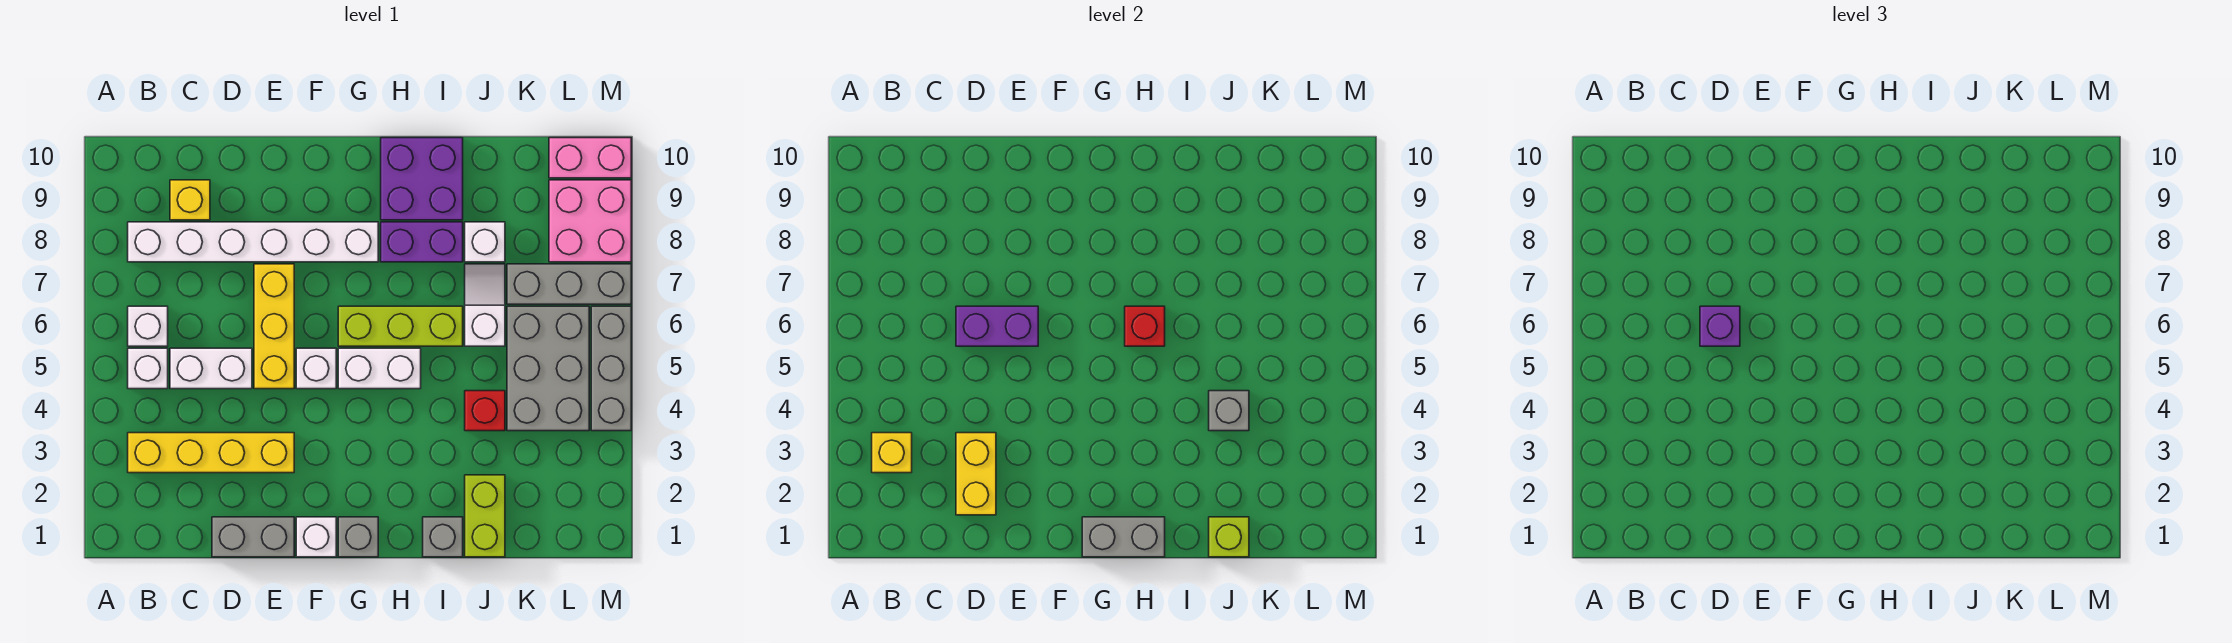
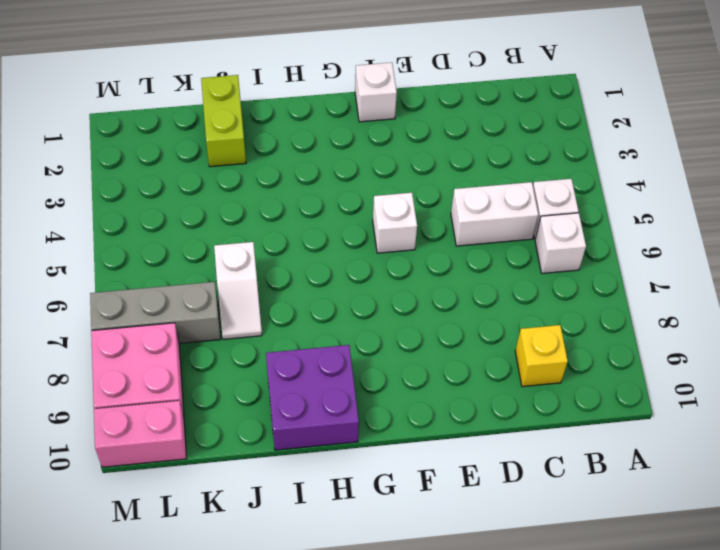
none -> yellow brick B3:E3 level 1
none -> white brick B8:G8 level 1
none -> grey brick D1:E1 level 1
none -> yellow brick E5:E7 level 1

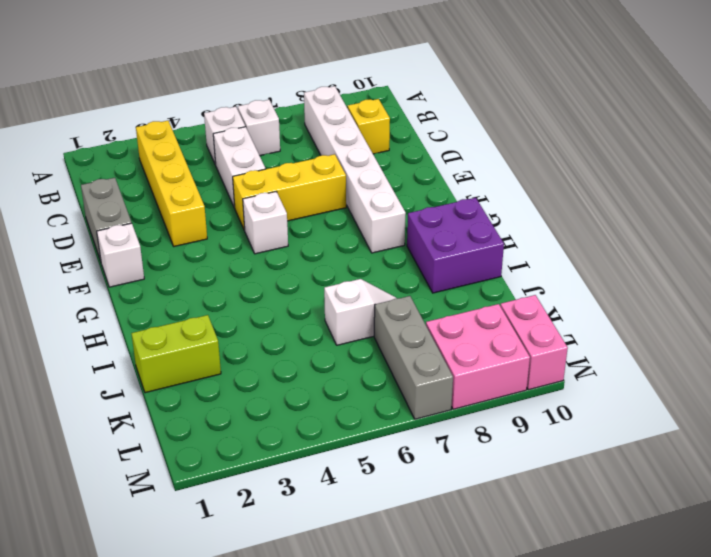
none -> grey brick G1 level 1
none -> white brick G5:H5 level 1
none -> lime brick G6:I6 level 1
none -> purple brick H8:I8 level 1

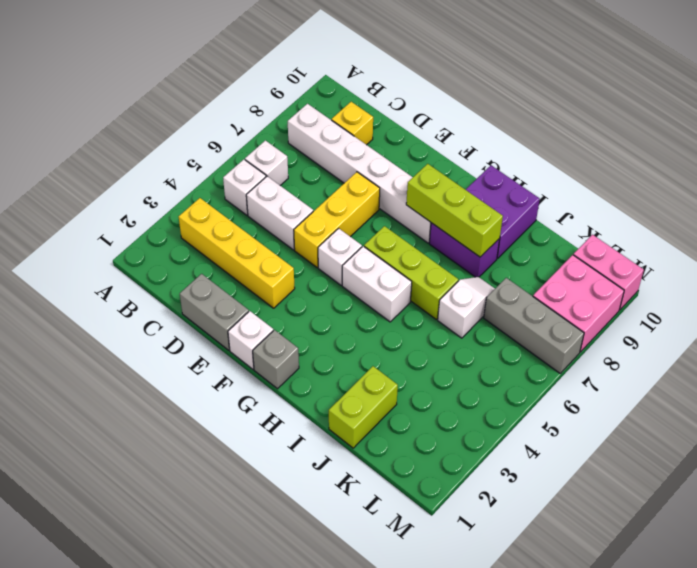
lime brick G8:I8 level 2 -> none
none -> grey brick I1 level 1
none -> red brick J4 level 1
none -> white brick J8 level 1
none -> grey brick K4:L6 level 1

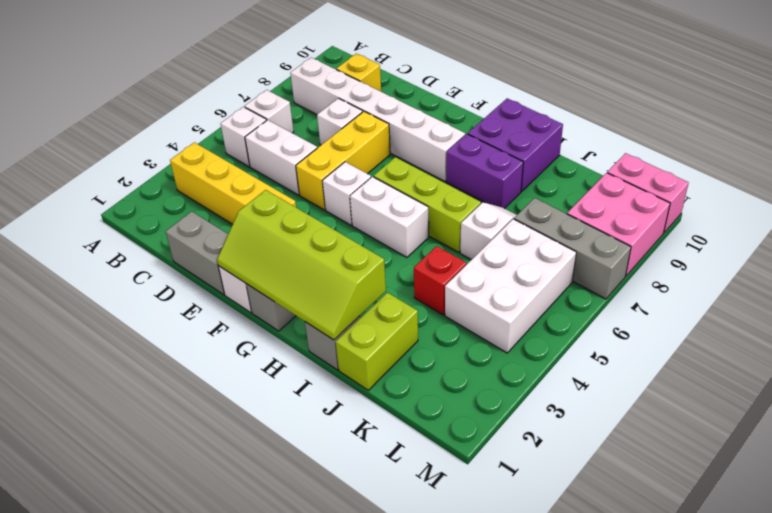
white brick D7 level 1 -> white brick J8 level 1
lime slope F1:I2 level 2 top 2 -> grey brick G1:H1 level 2
white brick K4:L6 level 1 -> grey brick K4:L6 level 1
none -> grey brick M4:M6 level 1
none -> yellow brick B3 level 2
none -> yellow brick D2:D3 level 2
none -> purple brick D6:E6 level 2

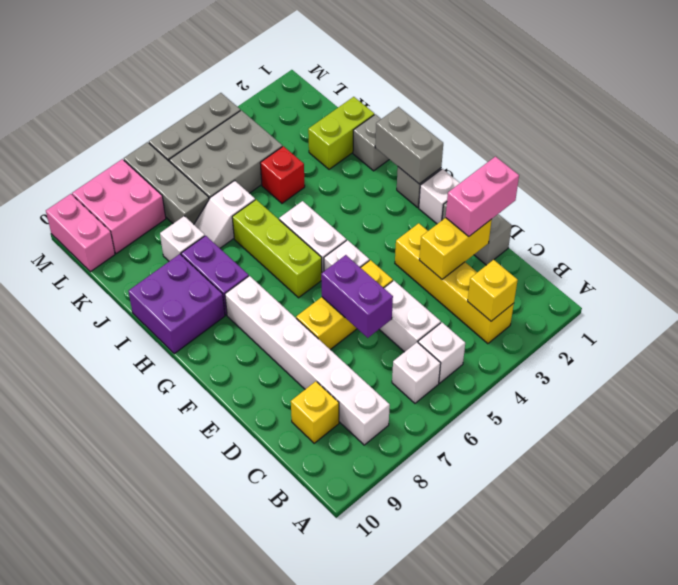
pink brick D1:D2 level 3 -> none
none -> red brick H6 level 2
none -> lime brick J1 level 2
none -> grey brick J4 level 2
none -> purple brick D6 level 3

